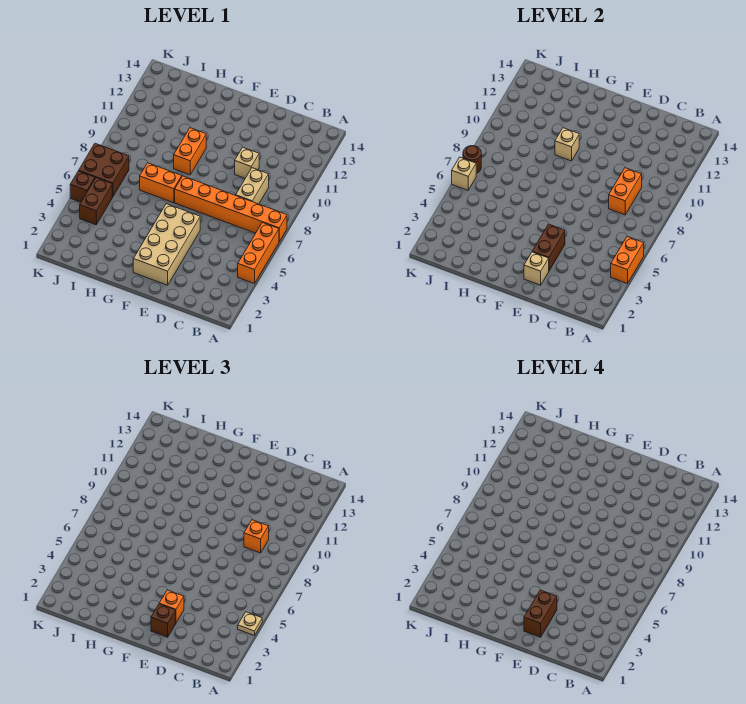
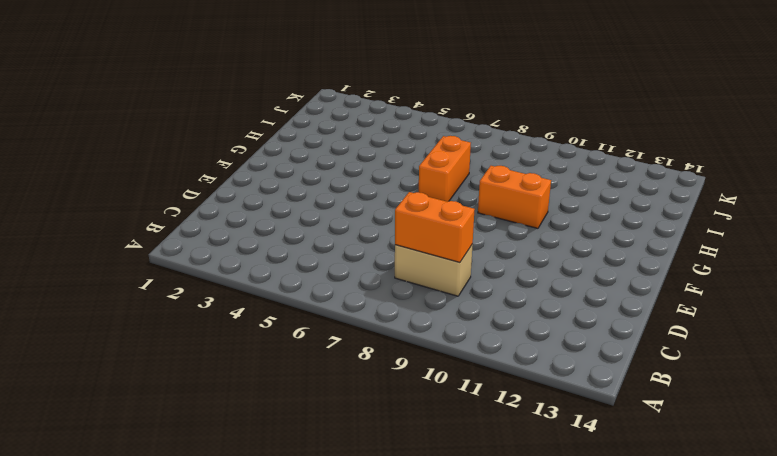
none -> orange brick A4:A6 level 1
none -> orange brick A7:F7 level 1
none -> tan brick D10 level 1

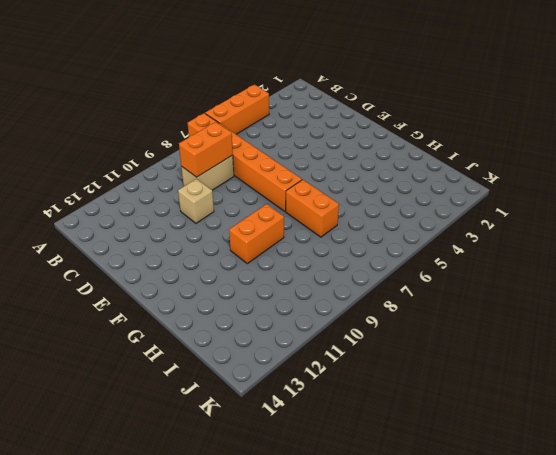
none -> tan brick E2:F5 level 1
none -> brown brick J4:J5 level 1
none -> brown brick J6:K7 level 1

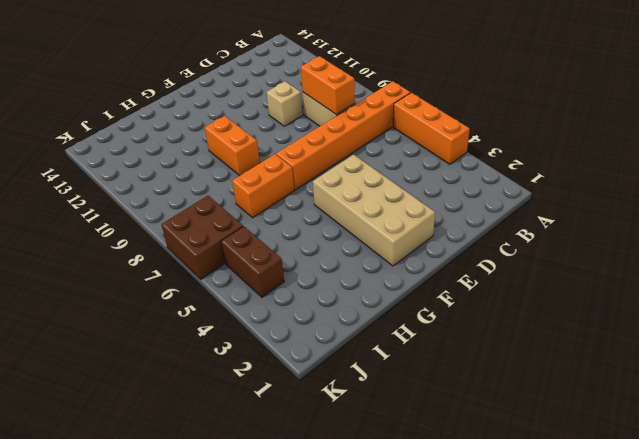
none -> brown brick K5 level 1
none -> orange brick A4:A5 level 2
none -> tan brick E2 level 2

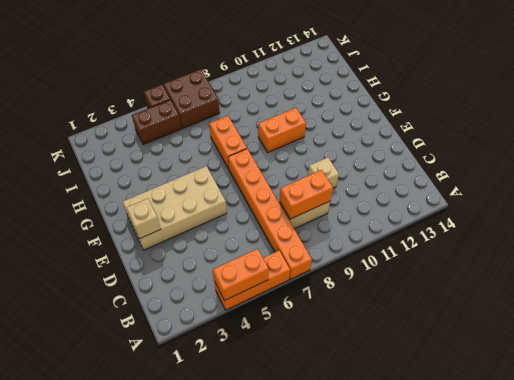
none -> brown brick E3:E4 level 2
none -> tan brick G10 level 2
none -> tan brick K6 level 2

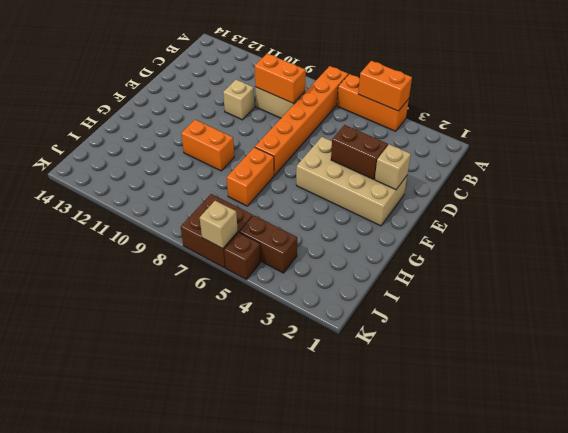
none -> tan brick G10 level 2
none -> brown round brick K7 level 2
none -> tan plate A4 level 3

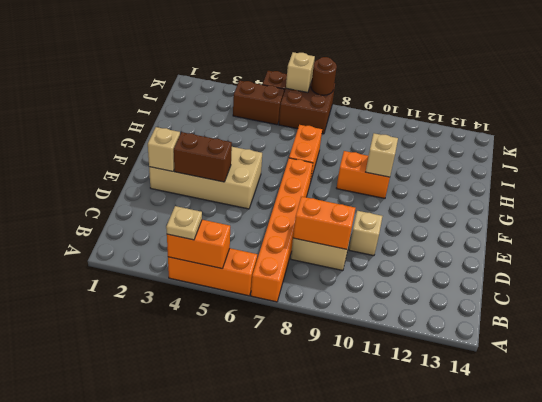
none -> orange brick C9 level 3
none -> brown brick E2 level 3
none -> orange brick E3 level 3

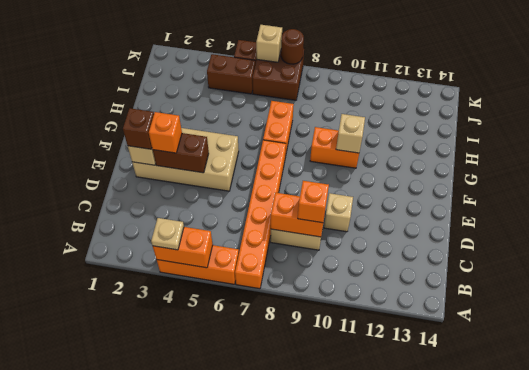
none -> brown brick E2:E3 level 4

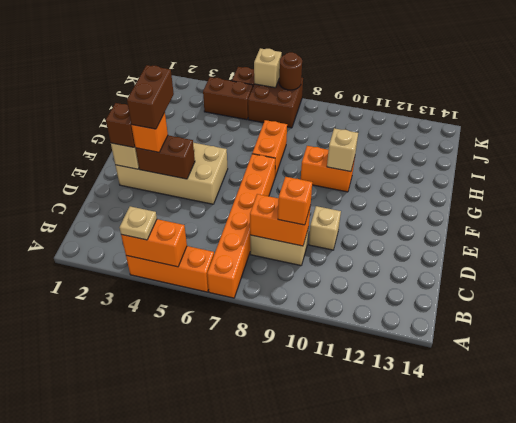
brown brick E3:F3 level 4 -> brown brick E2:E3 level 4

